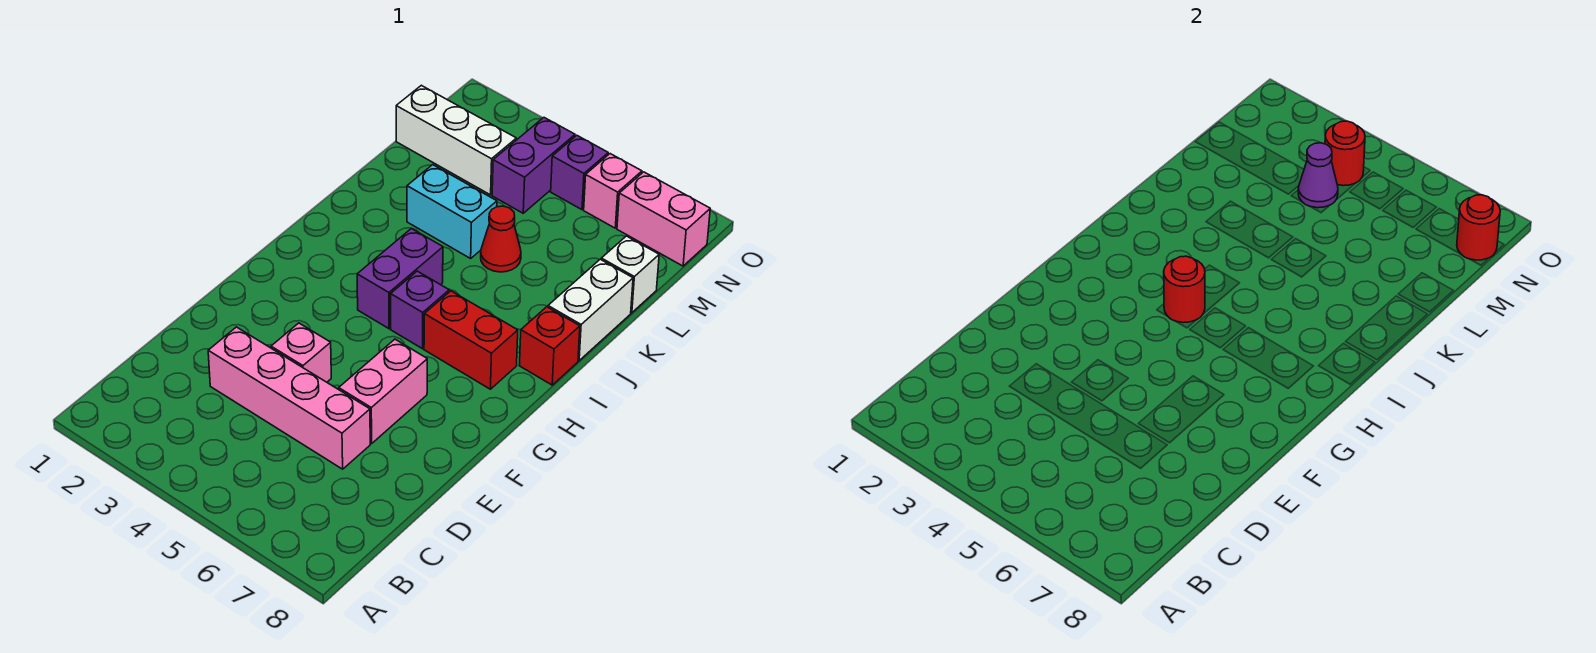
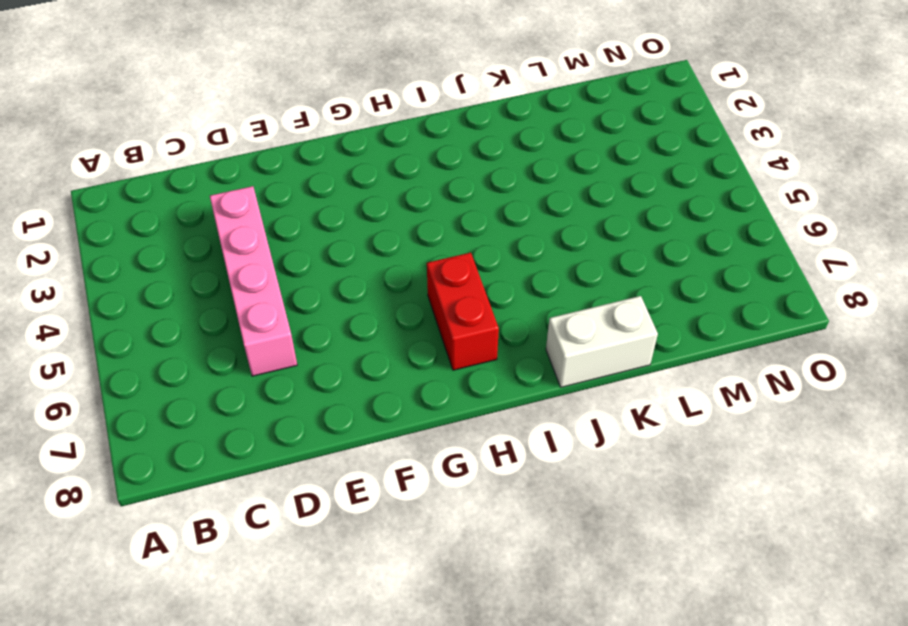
none -> pink brick E4 level 1
none -> pink brick E6:F6 level 1
none -> purple brick H4:I4 level 1

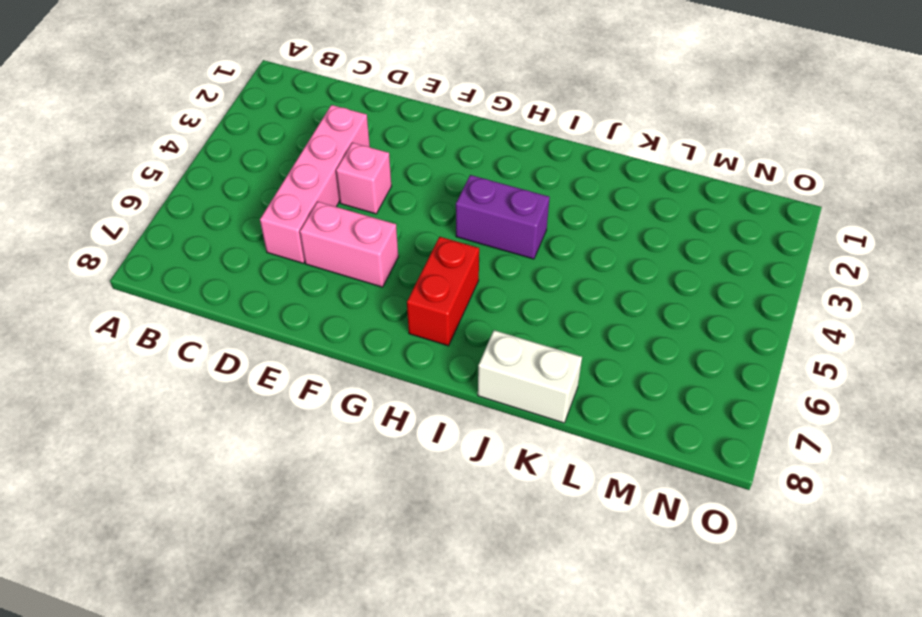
none -> purple brick H5 level 1
none -> red brick I8 level 1
none -> cyan brick K3:K4 level 1

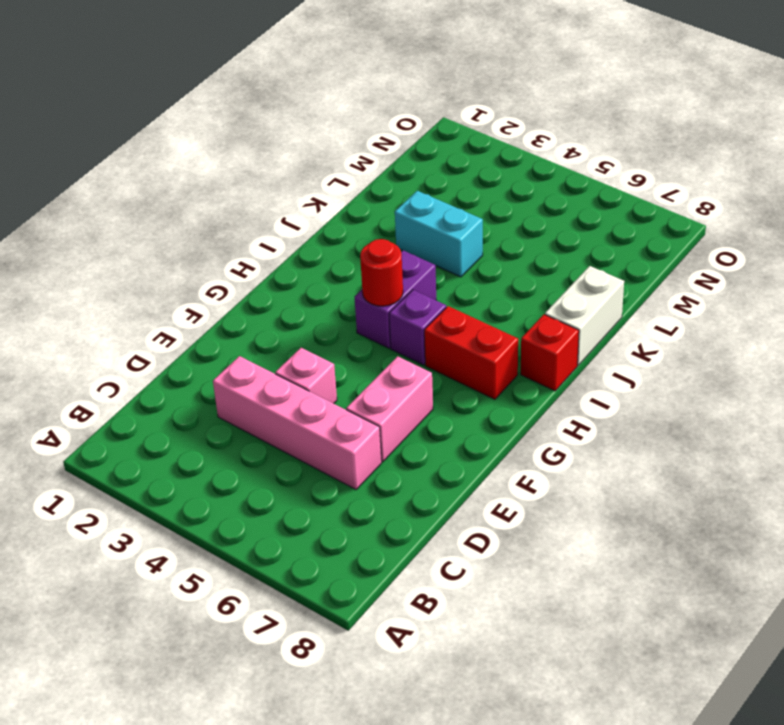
none -> red cone K5 level 1
none -> white brick L8 level 1
none -> white brick M1:M3 level 1

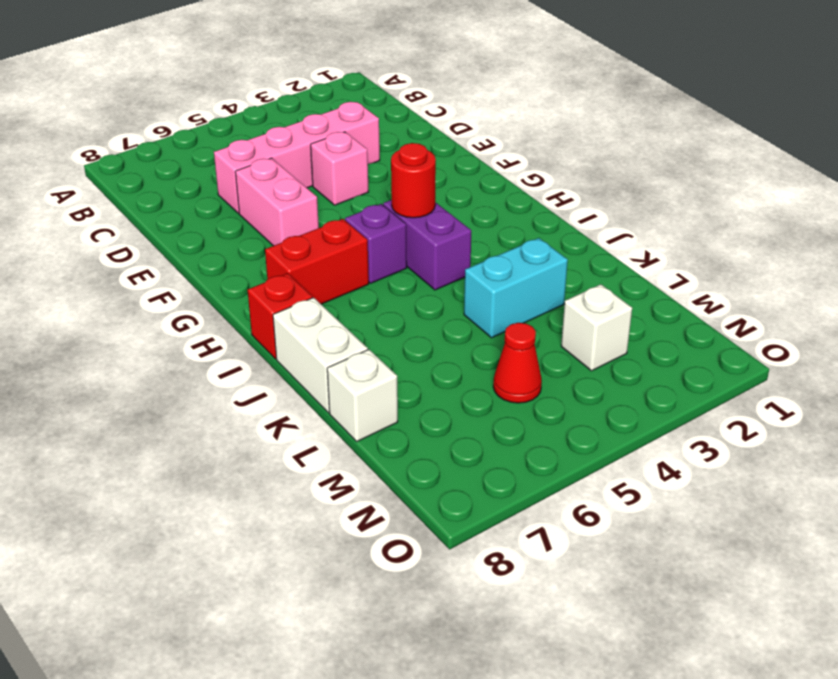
white brick M3 level 1 -> white brick M1:M3 level 1
red cone M5 level 1 -> red cone K5 level 1
none -> purple brick M4:N4 level 1
none -> purple brick N5 level 1
none -> pink brick N6 level 1

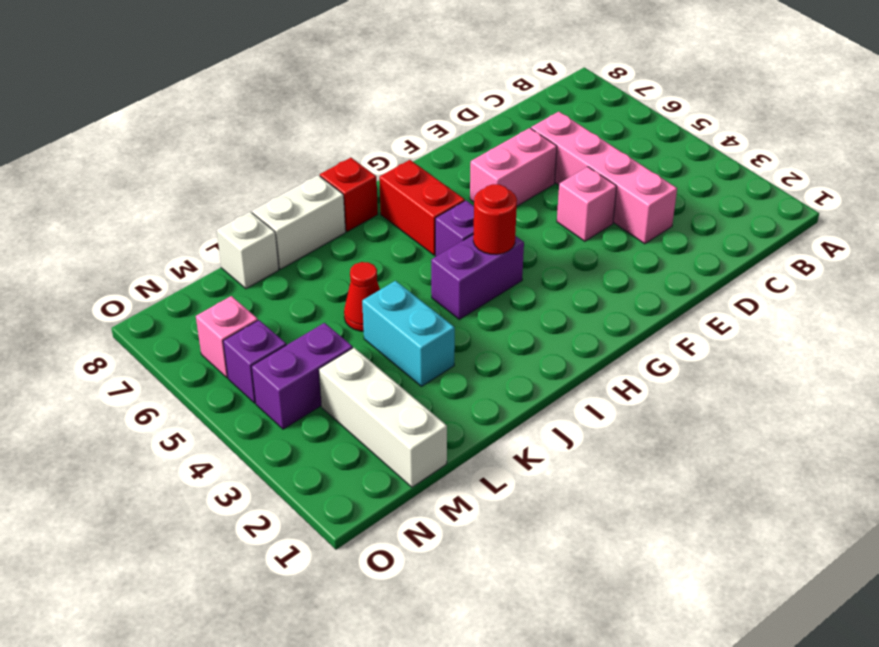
none -> pink brick N7:N8 level 1
none -> purple cone M4 level 2
none -> red round brick N4 level 2

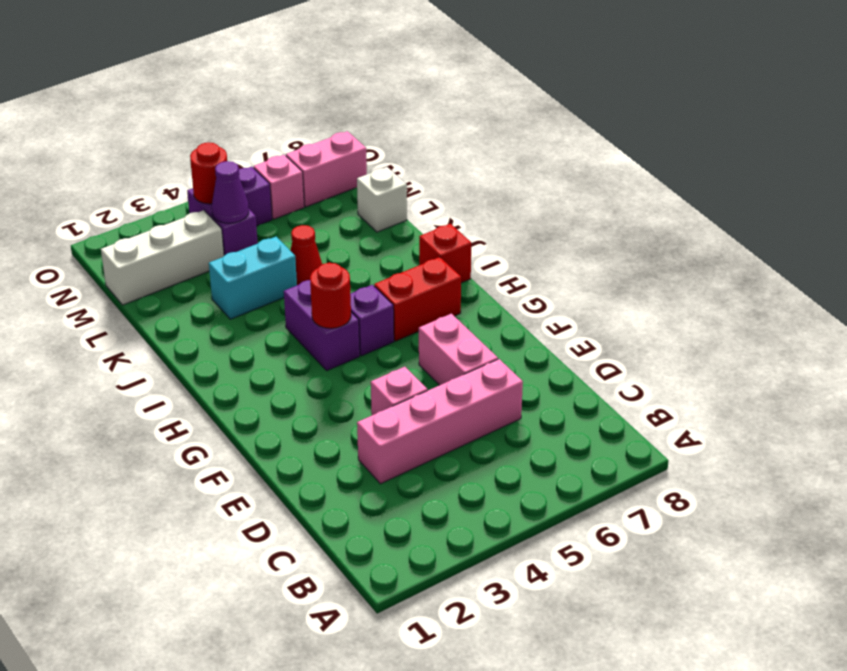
none -> white brick J8:K8 level 1
none -> red round brick N8 level 2

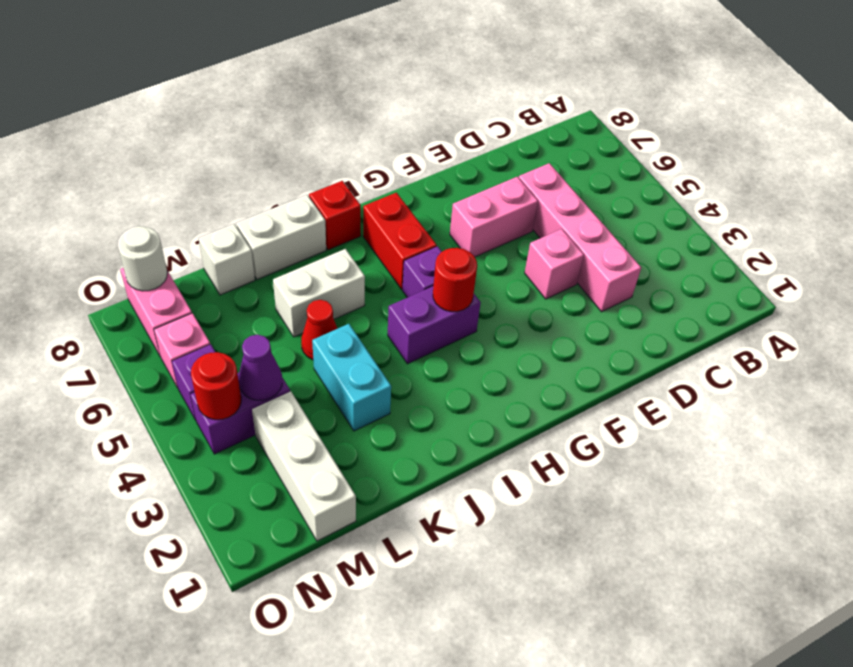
white brick J6:K6 level 1 -> none
white round brick N8 level 2 -> red round brick N8 level 2

